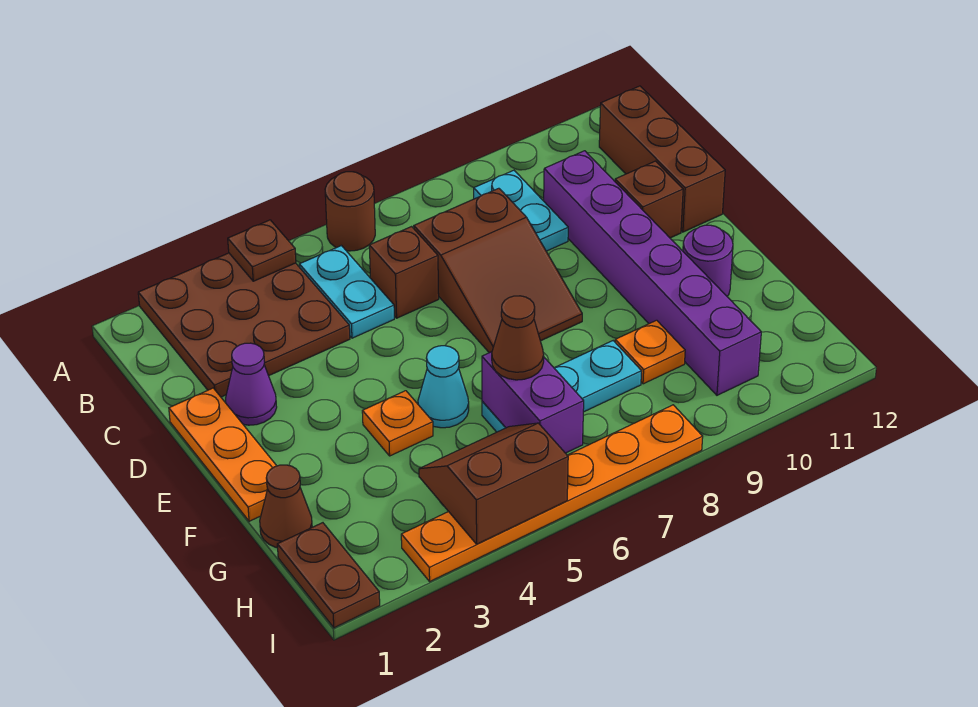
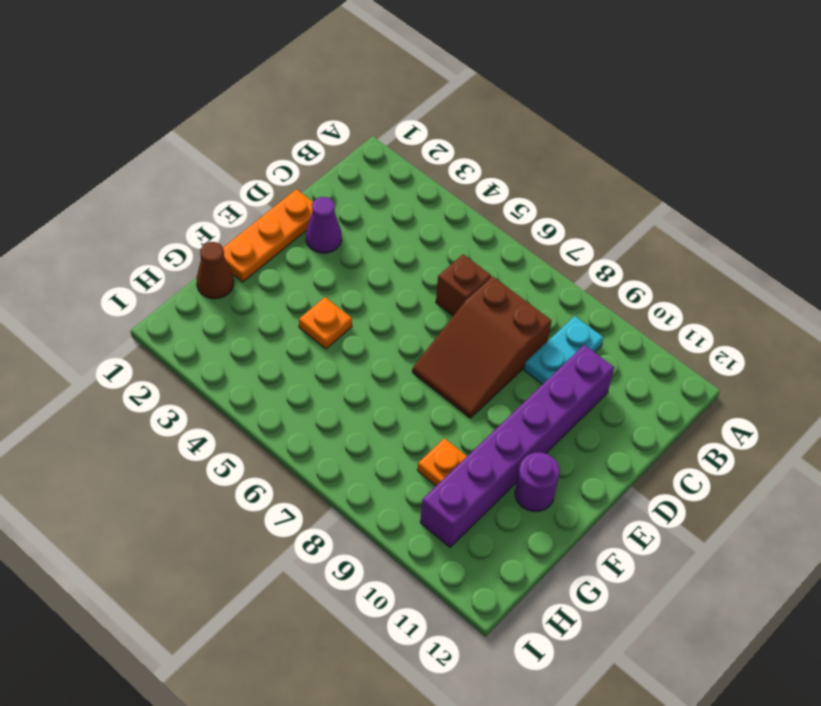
none -> brown plate A2:C4 level 1
none -> brown round brick A6 level 1
none -> cyan plate B5:C5 level 1

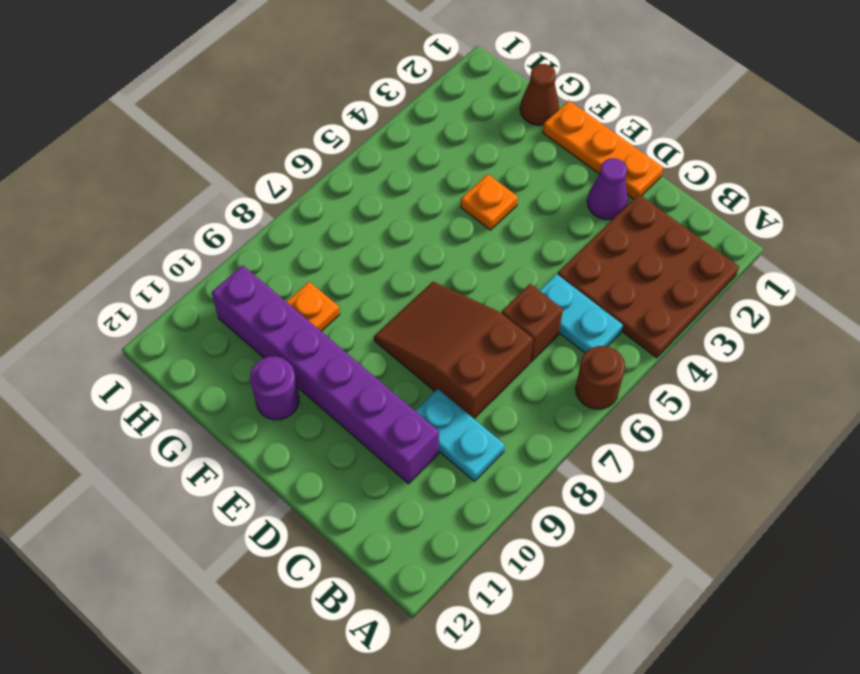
none -> brown brick B12:D12 level 1
none -> brown brick D11 level 1
none -> cyan cone F5 level 1

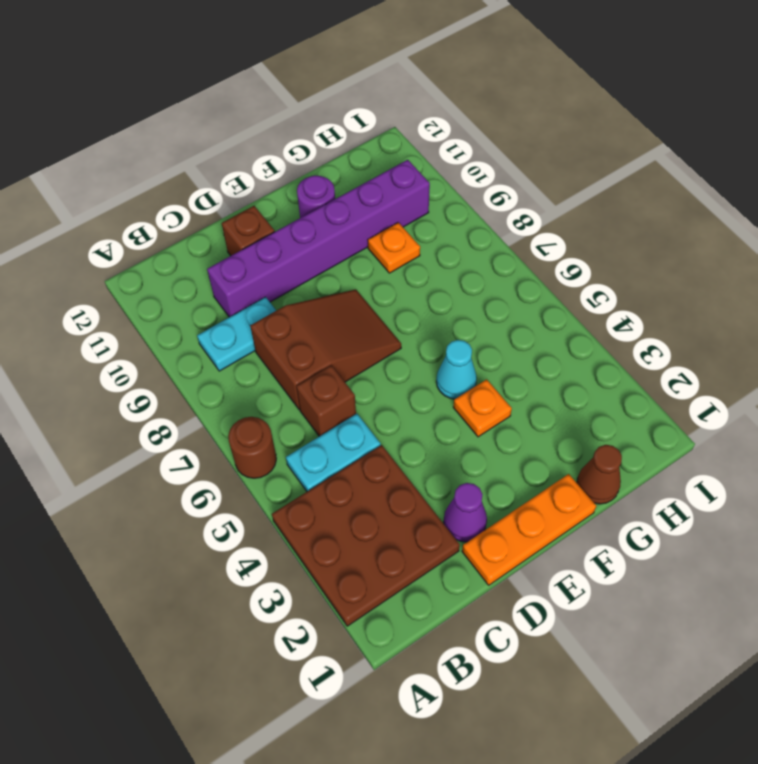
none -> brown brick B12:D12 level 1
none -> cyan plate G6:G8 level 1
none -> brown plate H1:I1 level 1

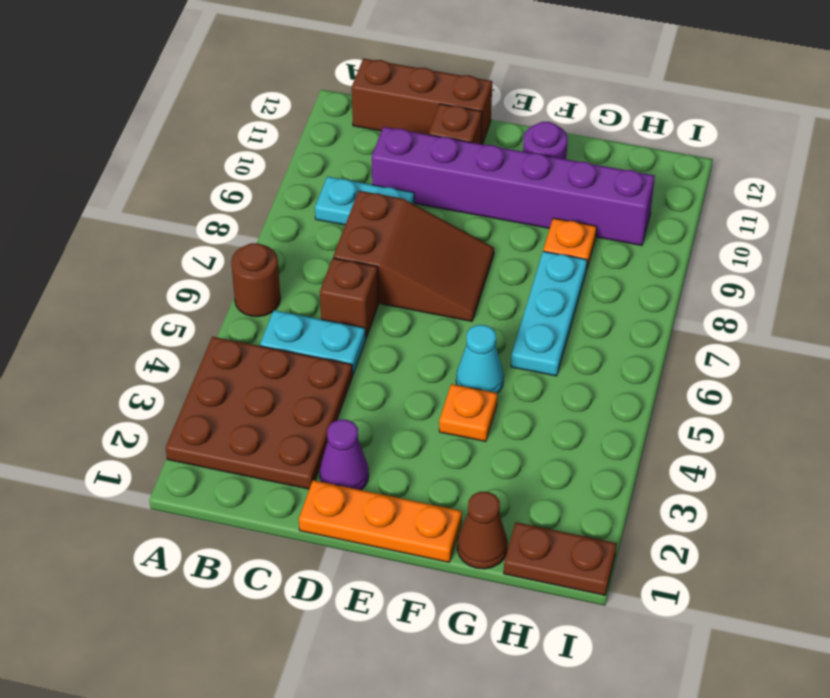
none -> orange plate I3:I8 level 1
none -> brown plate A4 level 2
none -> purple brick G6:H6 level 2

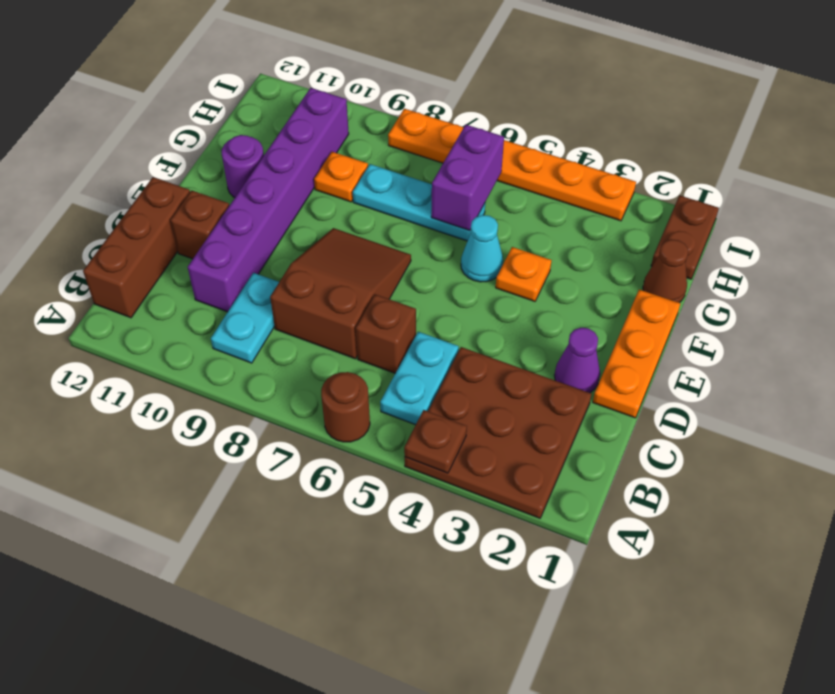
none -> brown slope H4:I5 level 2 top I
none -> brown cone G6 level 3

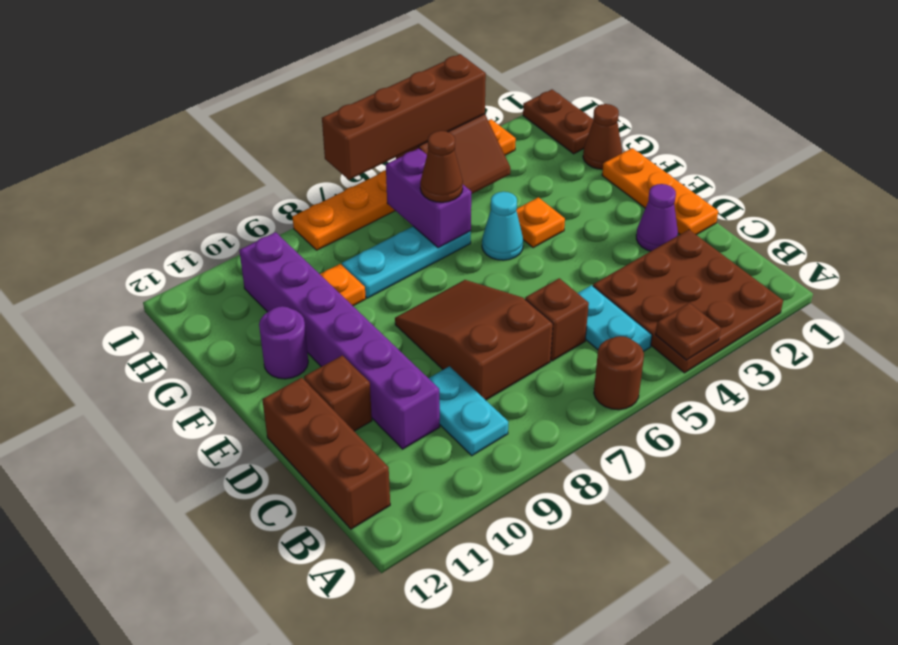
brown brick I4:I7 level 3 -> none

